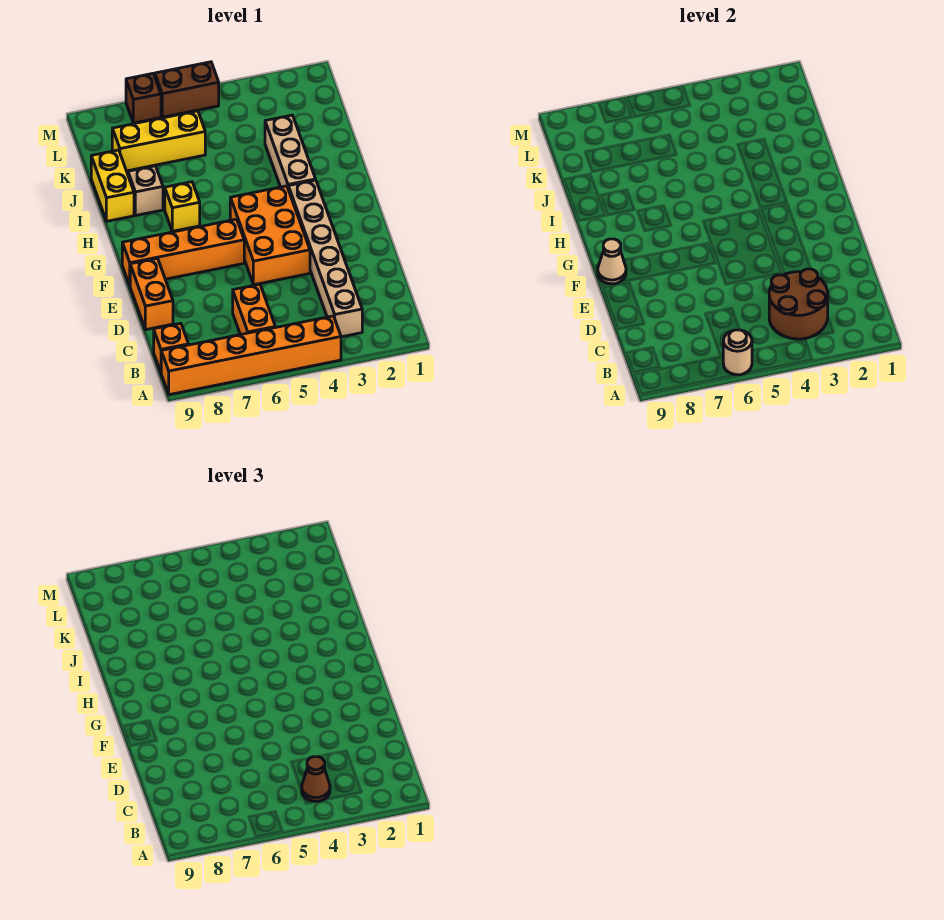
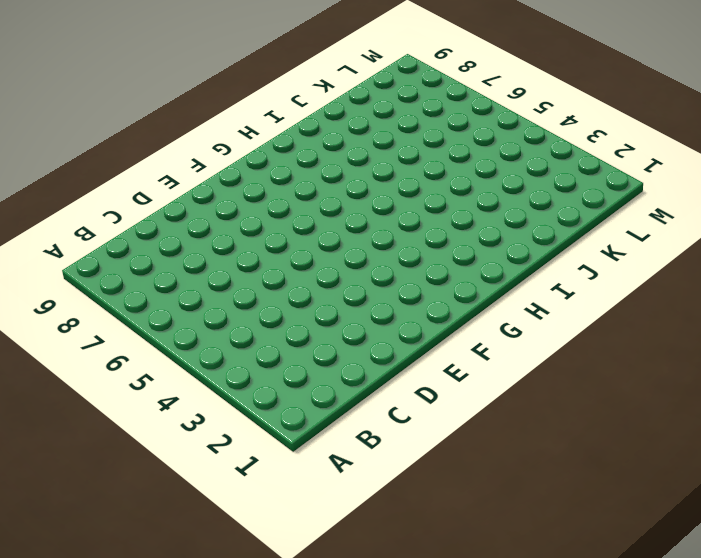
none -> orange brick A4:A9 level 1
none -> tan brick B3:G3 level 1
none -> orange brick B6:C6 level 1

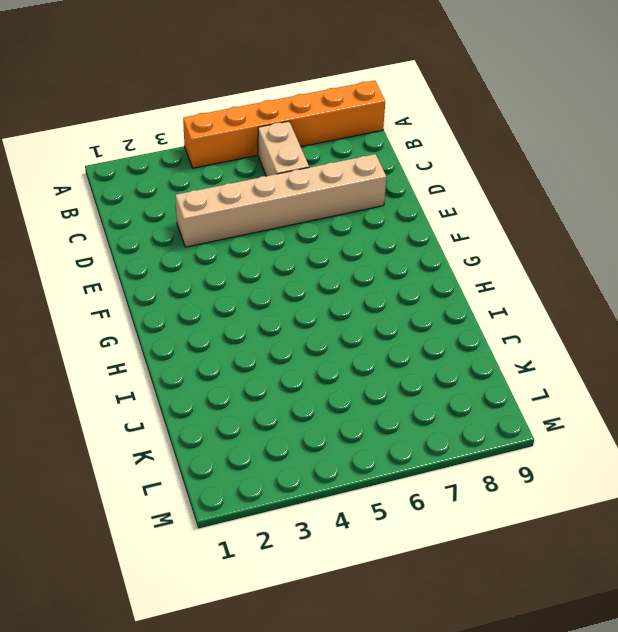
tan brick B6:C6 level 1 -> orange brick B6:C6 level 1
tan brick D3:D8 level 1 -> tan brick B3:G3 level 1
none -> orange brick B9 level 1
none -> orange brick D9:E9 level 1
none -> orange brick E4:G5 level 1

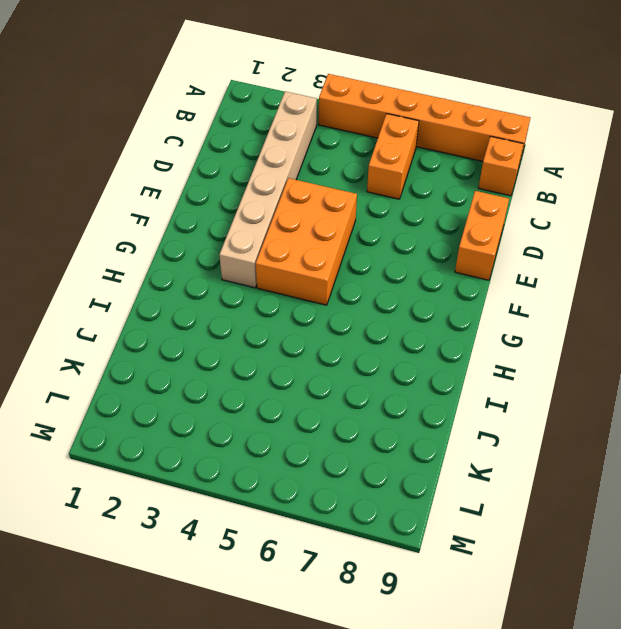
none -> orange brick F6:F9 level 1
none -> tan brick H3:J3 level 1
none -> yellow brick H7 level 1

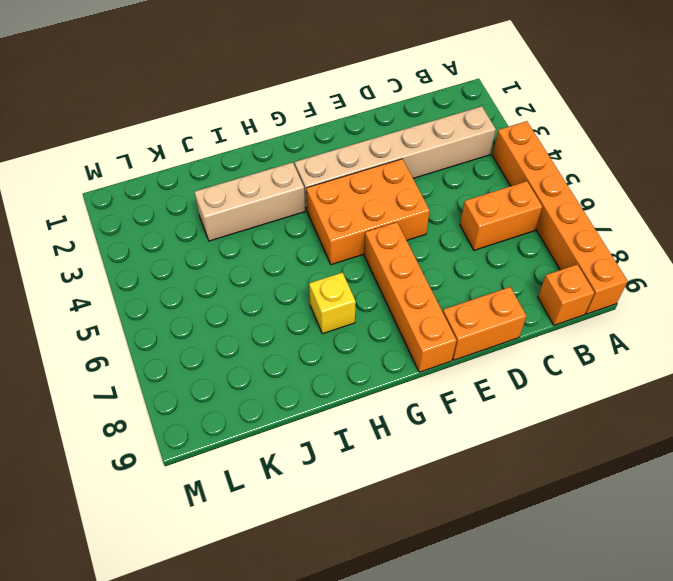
none -> tan brick I8 level 1
none -> yellow brick I9:J9 level 1
none -> yellow brick K6:K8 level 1

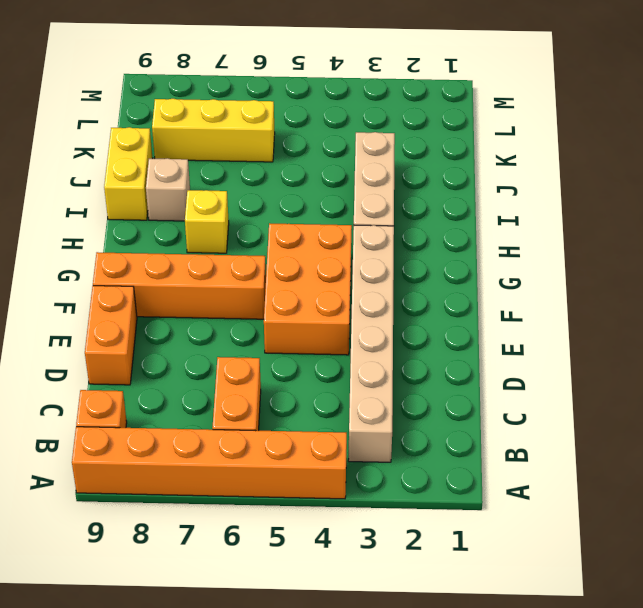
none -> brown brick M5:M6 level 1
none -> brown brick M7 level 1
none -> tan round brick A6 level 2

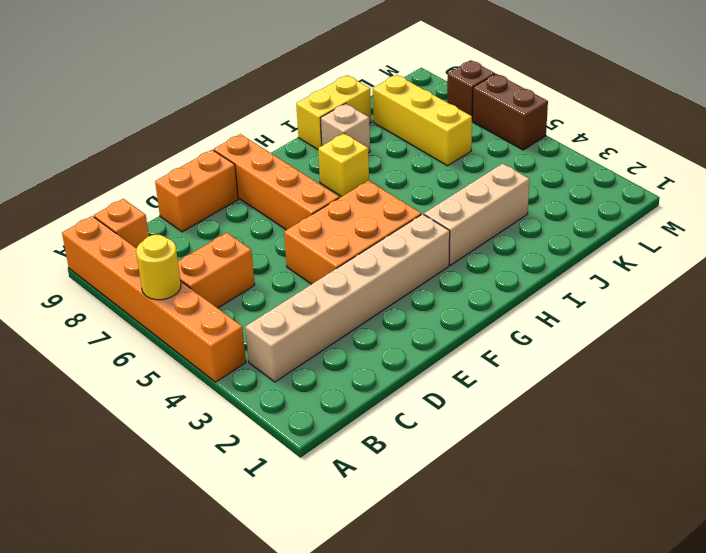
yellow round brick A6 level 2 -> tan round brick A6 level 2
none -> brown round brick B3:C4 level 2
none -> tan cone F9 level 2
none -> brown cone B4 level 3

